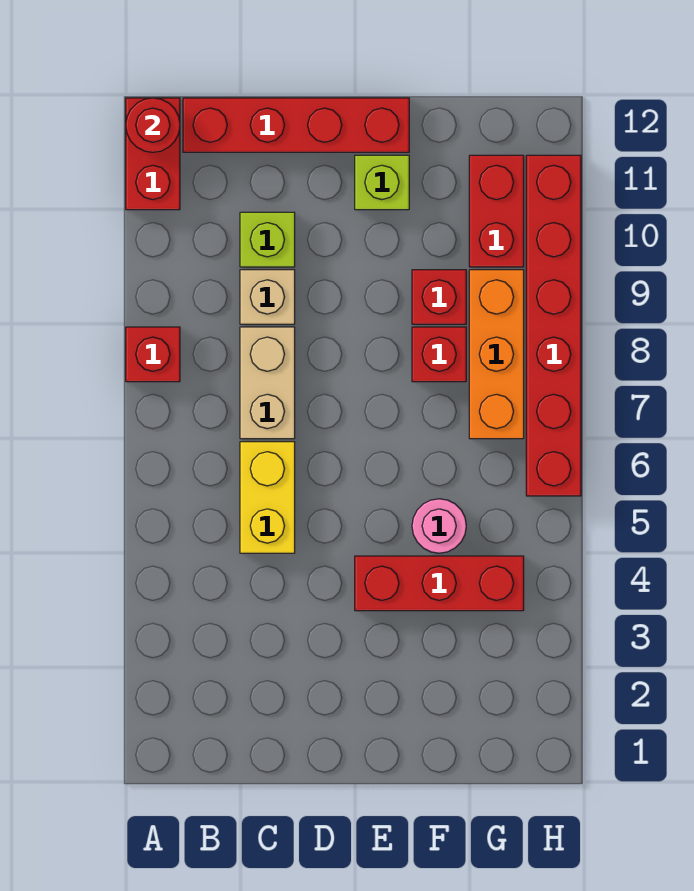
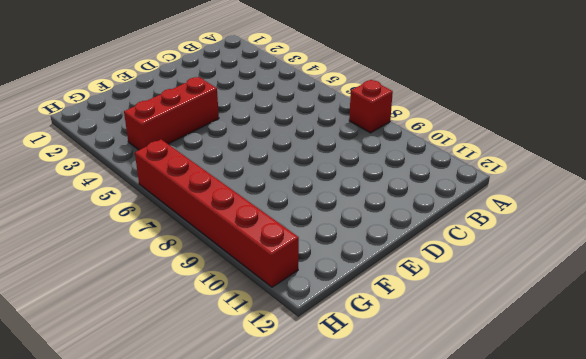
none -> red brick A11:A12 level 1
none -> red brick B12:E12 level 1
none -> yellow brick C5:C6 level 1

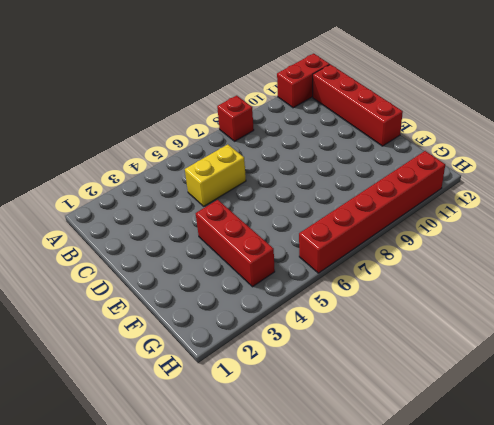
none -> tan brick C7:C8 level 1
none -> tan brick C9 level 1
none -> lime brick C10 level 1

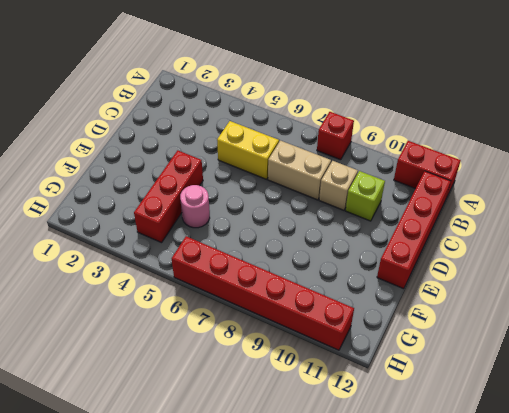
none -> lime brick E11 level 1
none -> red brick F8 level 1
none -> red brick F9 level 1

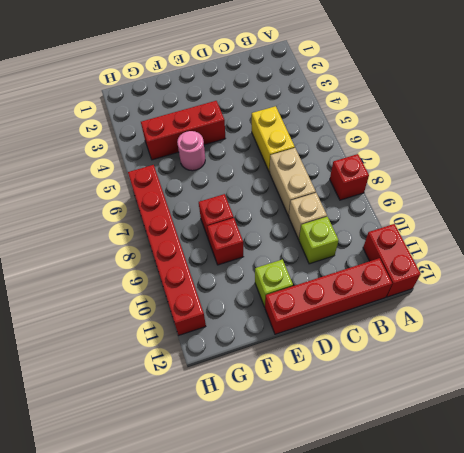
none -> orange brick G7:G9 level 1
none -> red brick G10:G11 level 1
none -> red round brick A12 level 2

